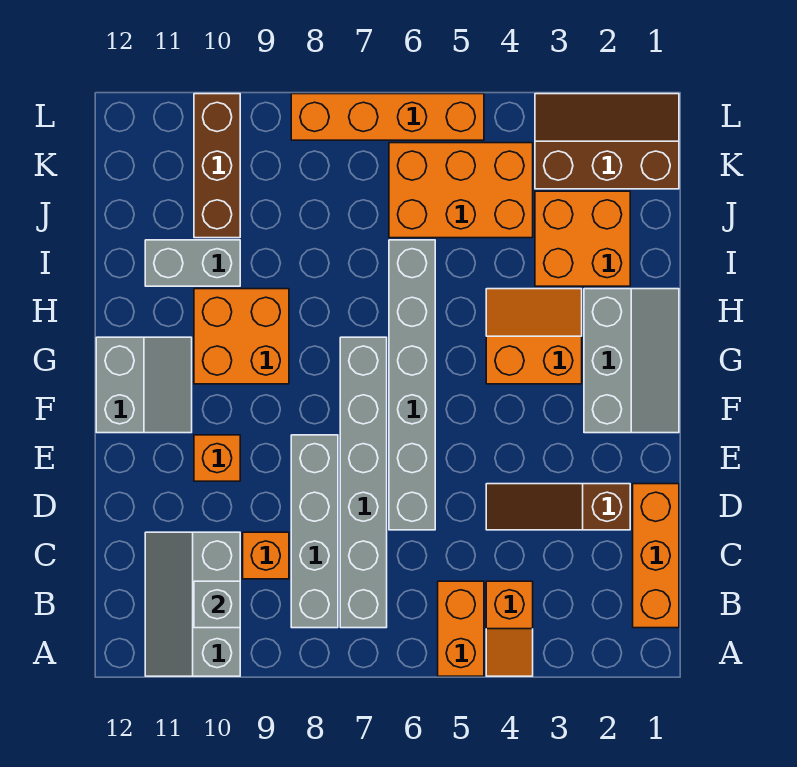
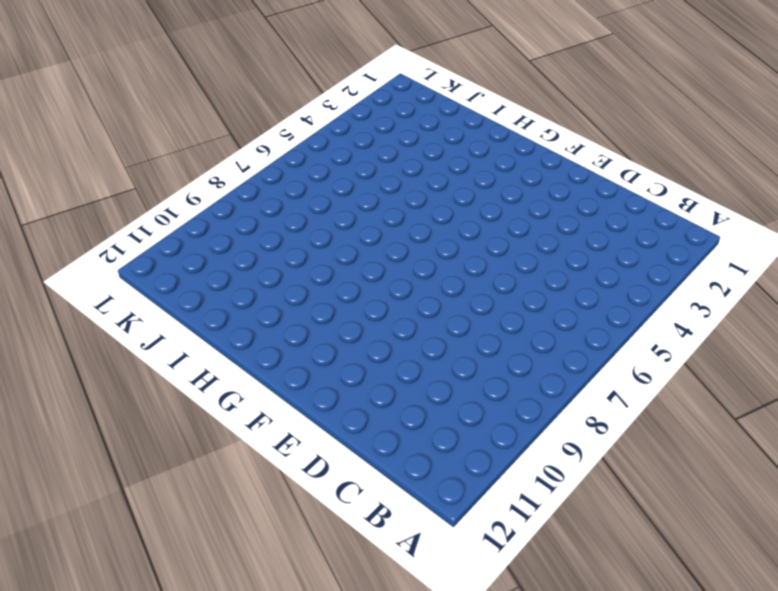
none -> orange slope A4:B4 level 1 top B
none -> orange brick A5:B5 level 1
none -> grey slope A10:C11 level 1 top 10

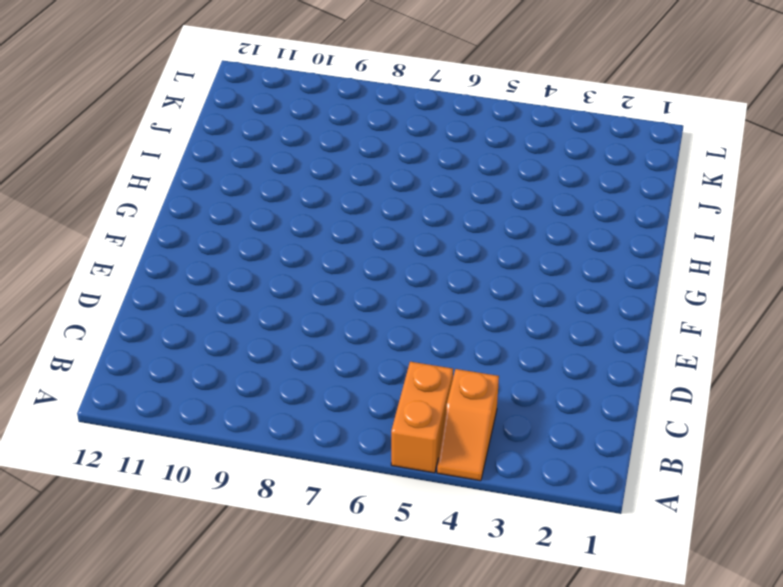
none -> grey slope A10:C11 level 1 top 10
none -> orange brick B1:D1 level 1
none -> grey brick B7:G7 level 1

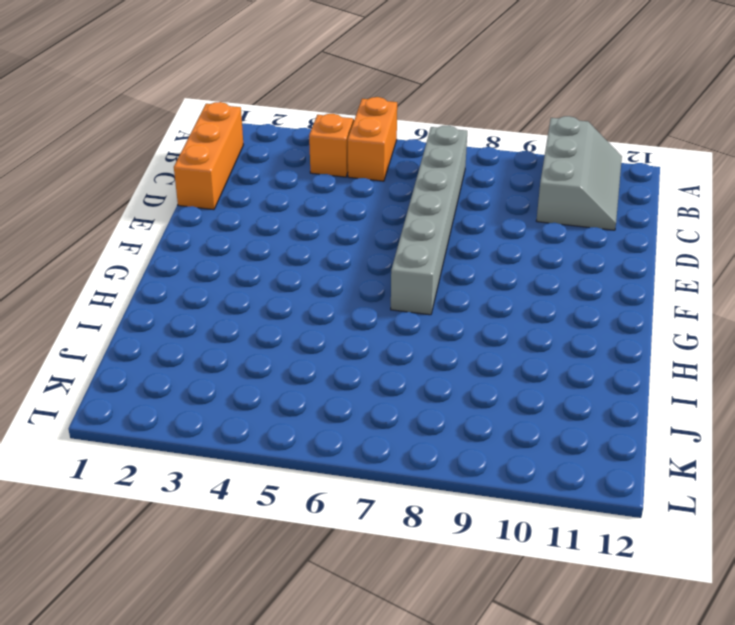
none -> grey brick B8:E8 level 1
none -> orange brick C9 level 1
none -> brown slope D2:D4 level 1 top 2

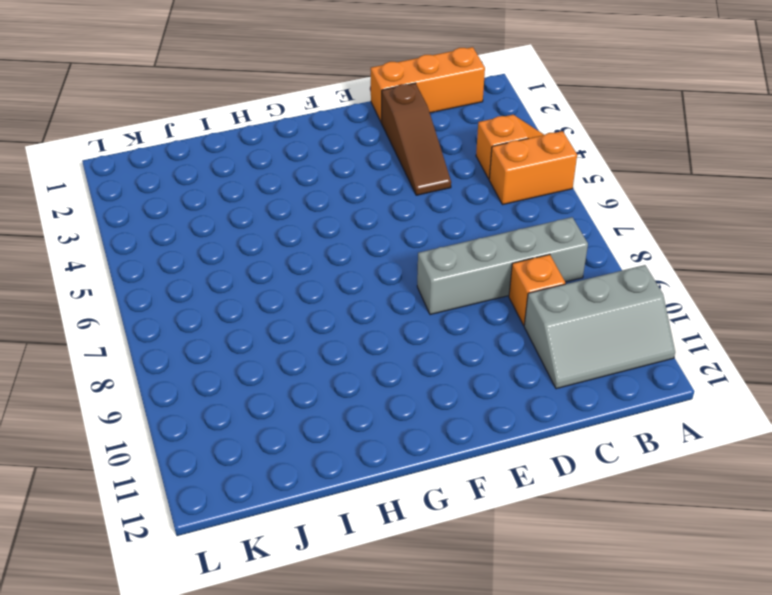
none -> grey brick B7:G7 level 1
none -> grey brick D6:I6 level 1
none -> orange brick E10 level 1

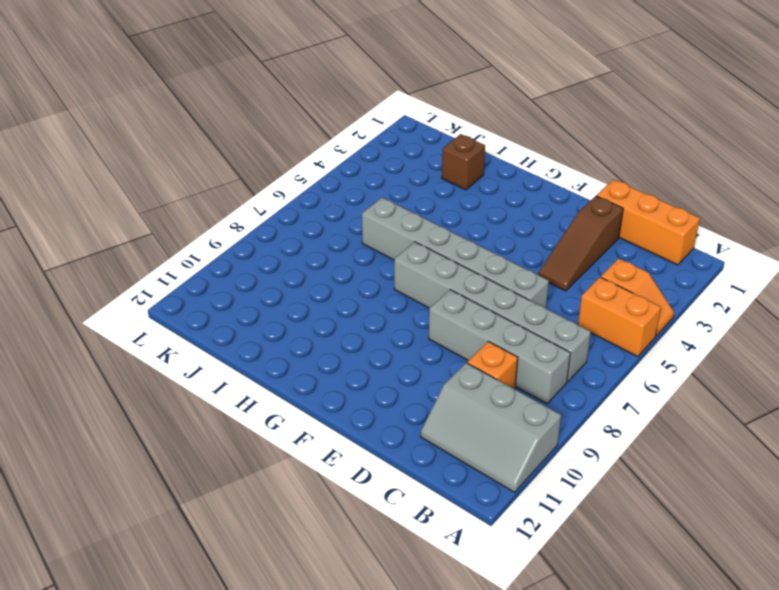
brown brick I2 level 1 -> orange brick I2:J3 level 1
none -> orange brick E10 level 1
none -> grey slope F1:H2 level 1 top 2
none -> grey slope F11:G12 level 1 top 12

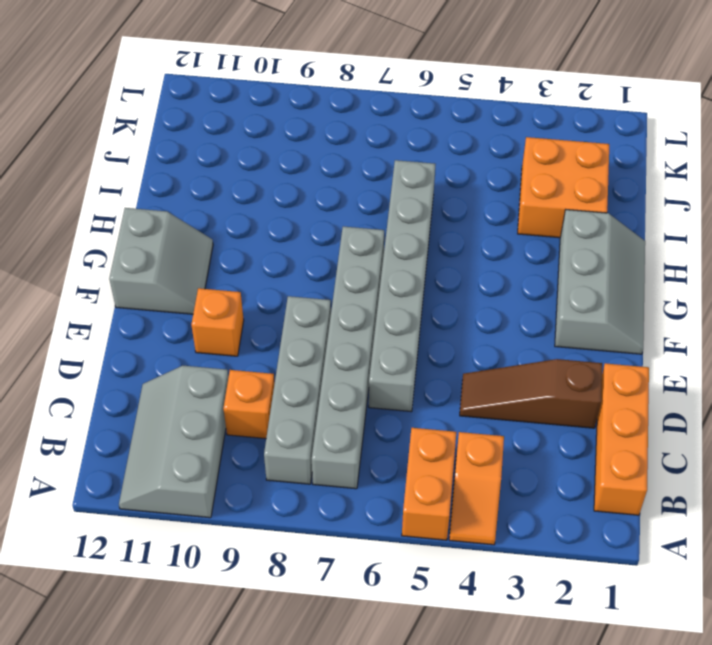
none -> orange slope G3:H4 level 1 top G
none -> orange brick G9:H10 level 1
none -> grey brick I10:I11 level 1

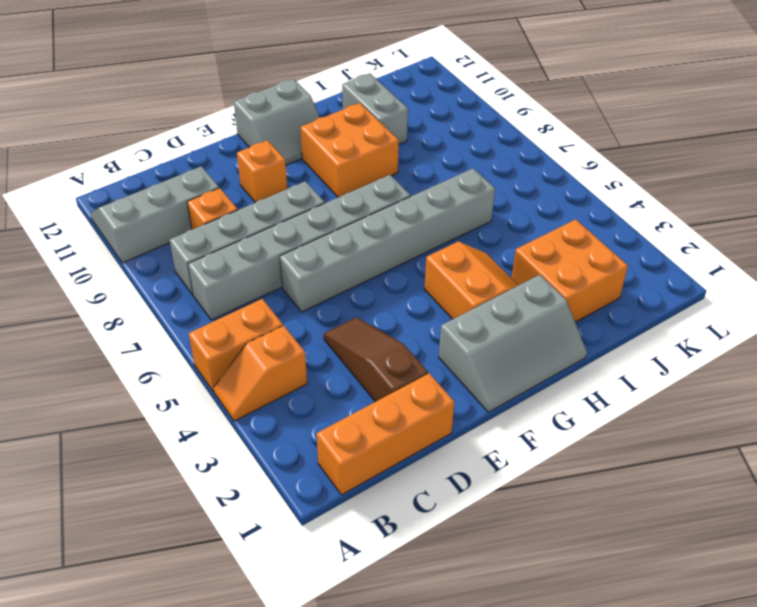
none -> orange brick J4:K6 level 1
none -> brown brick J10:L10 level 1
none -> brown slope K1:L3 level 1 top K

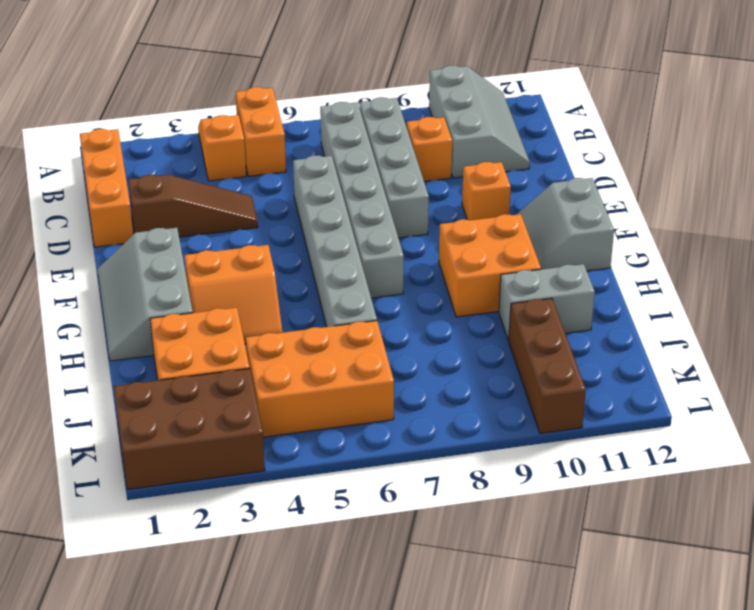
brown brick K1:L3 level 1 -> brown slope K1:L3 level 1 top K
none -> orange brick L5:L8 level 1
none -> grey brick B10 level 2

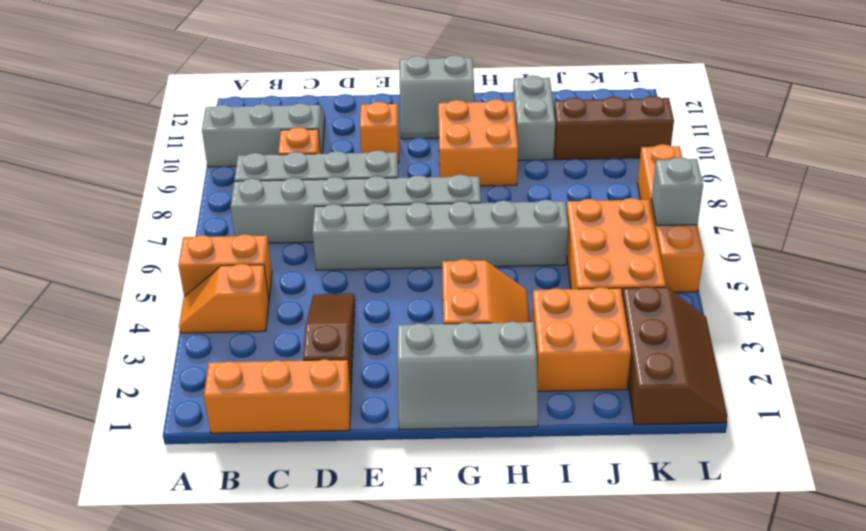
grey brick L6 level 2 -> grey brick B10 level 2

